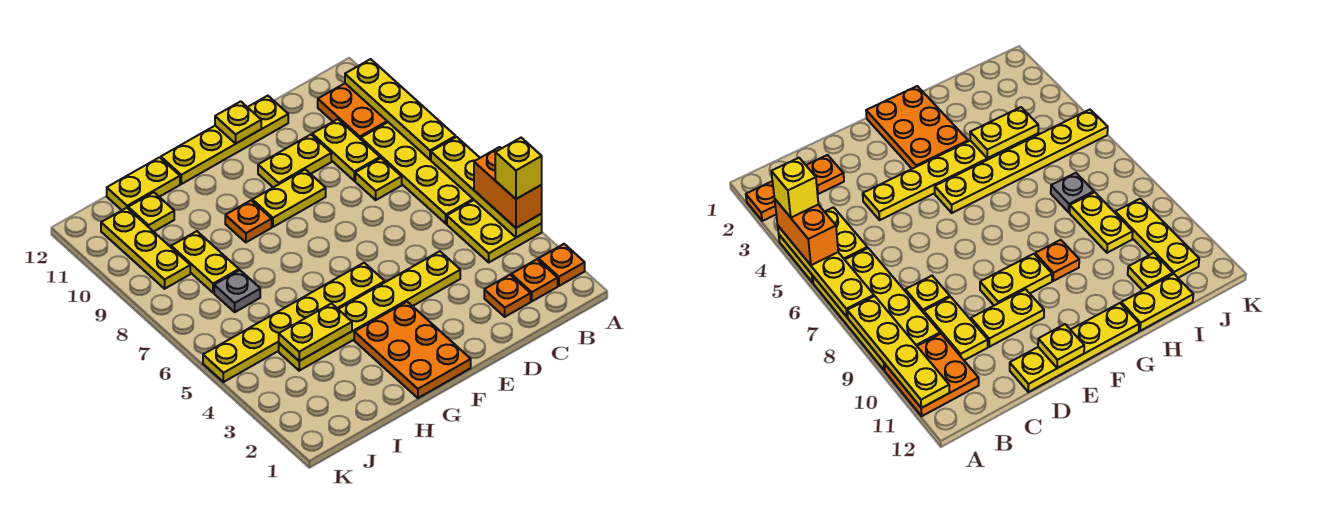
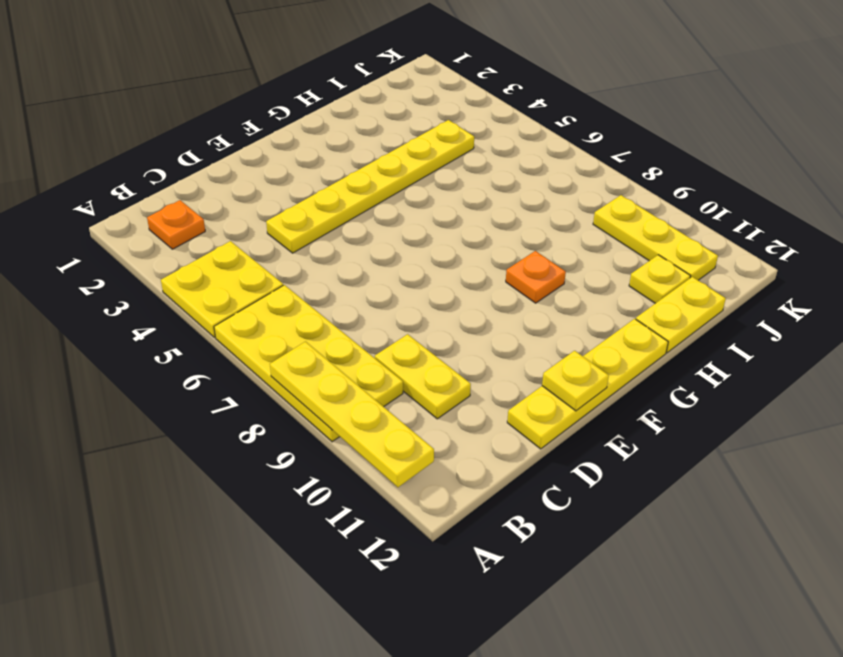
none -> orange plate A2 level 1
none -> orange plate A10:B11 level 1
none -> orange plate C2 level 1

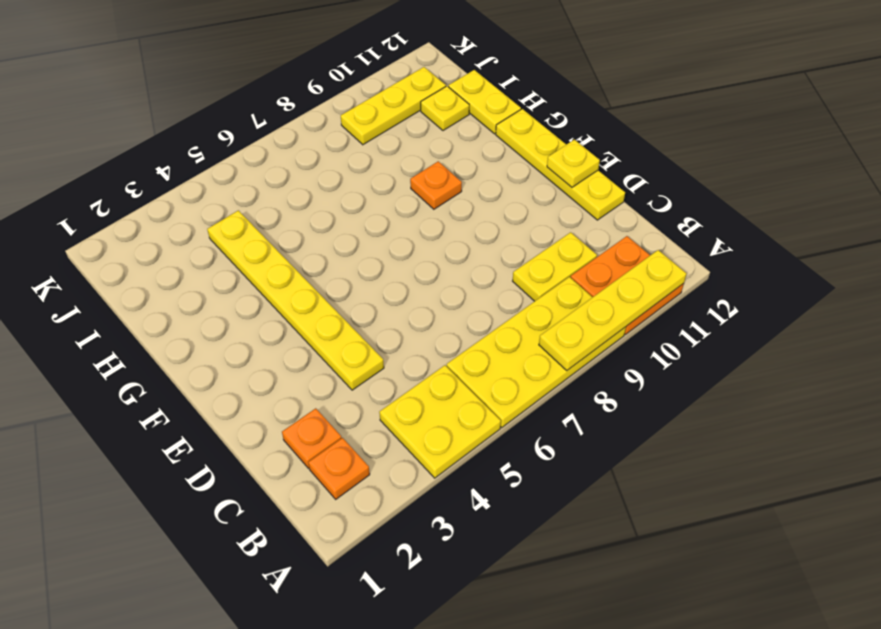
none -> orange plate A2 level 1
none -> yellow plate C8 level 1
none -> yellow plate D10:E10 level 1

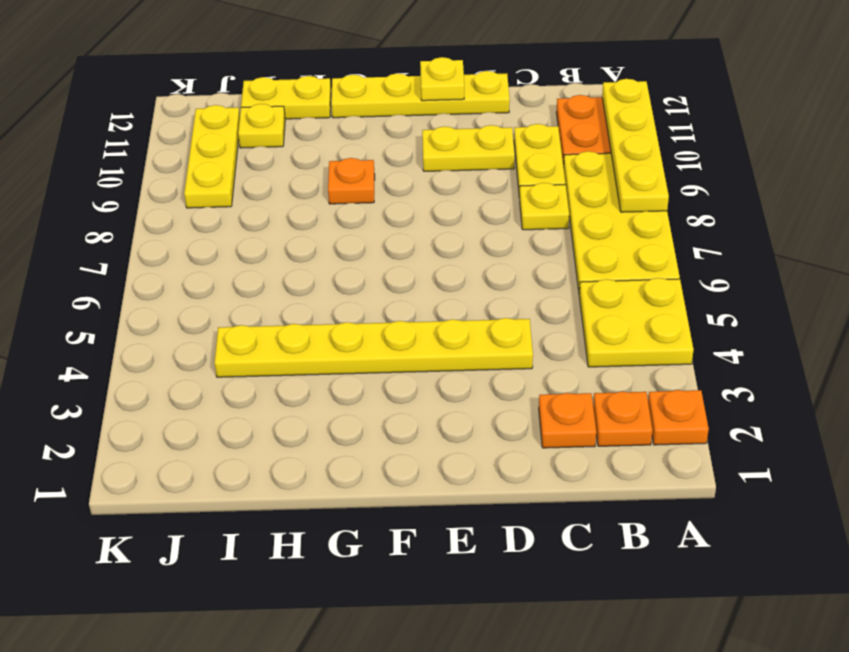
none -> yellow plate E9:F9 level 1
none -> orange plate F1:G3 level 1
none -> yellow plate F5:K5 level 1

